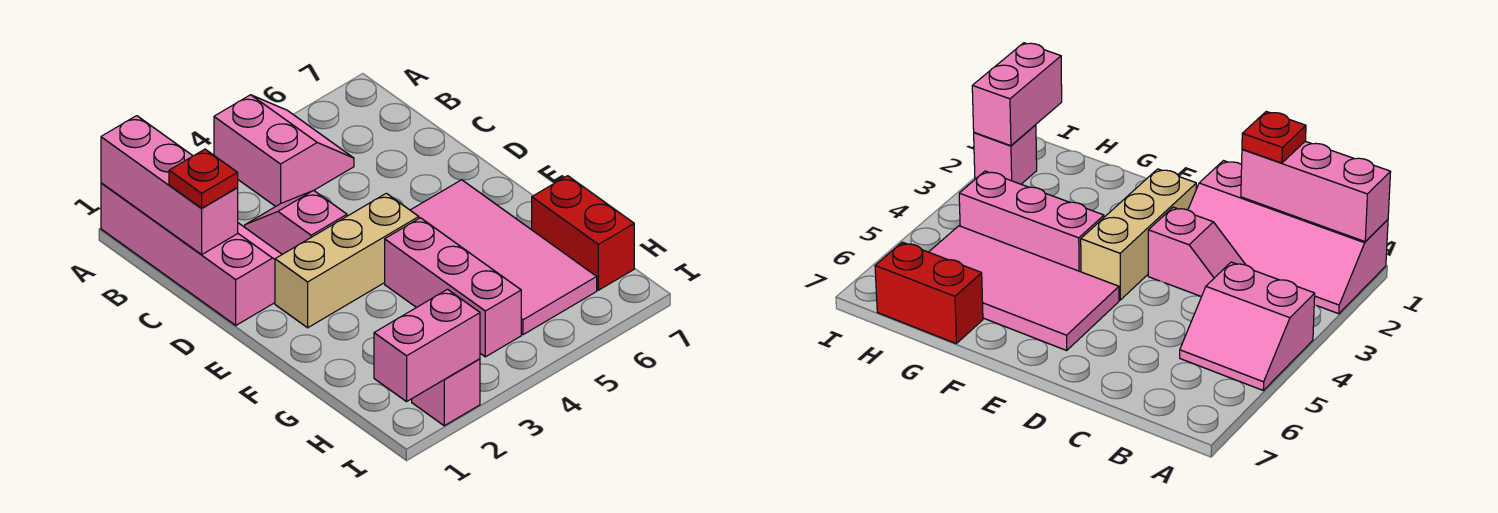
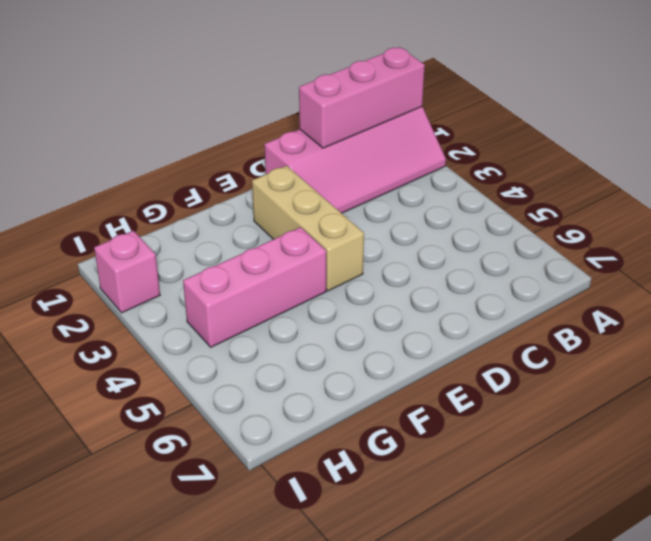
none -> pink slope A4:B5 level 1 top 4
none -> pink slope C3:D3 level 1 top D

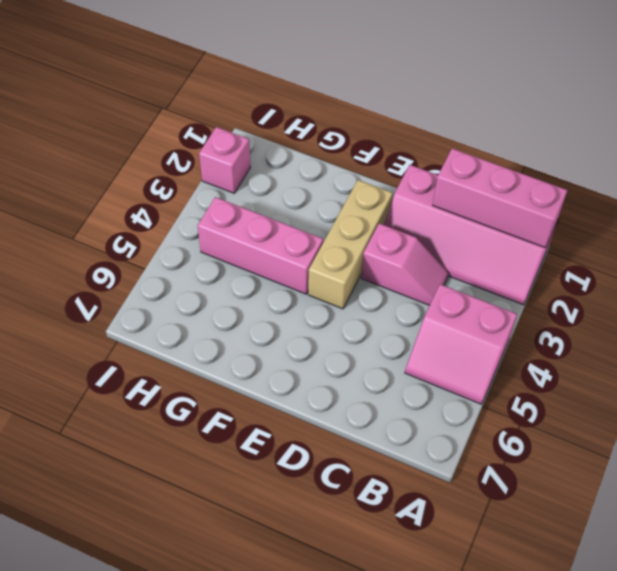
none -> pink tile E5:H6 level 1
none -> red brick G7:H7 level 1

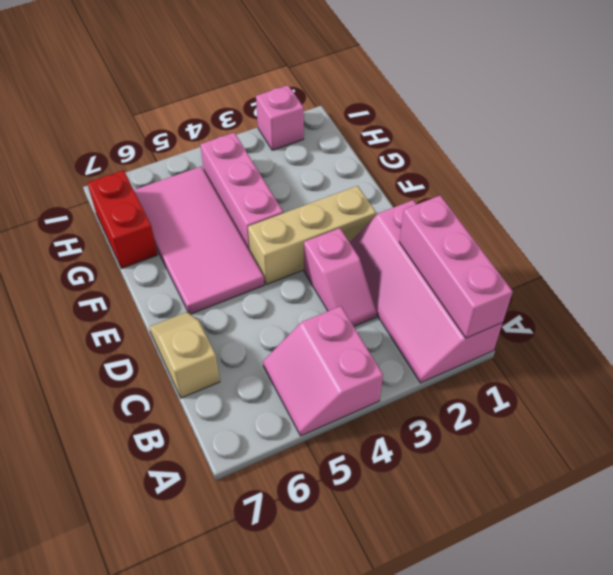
tan slope C7:D7 level 1 top C -> none
none -> pink brick I1:I2 level 2
none -> red plate C1 level 3

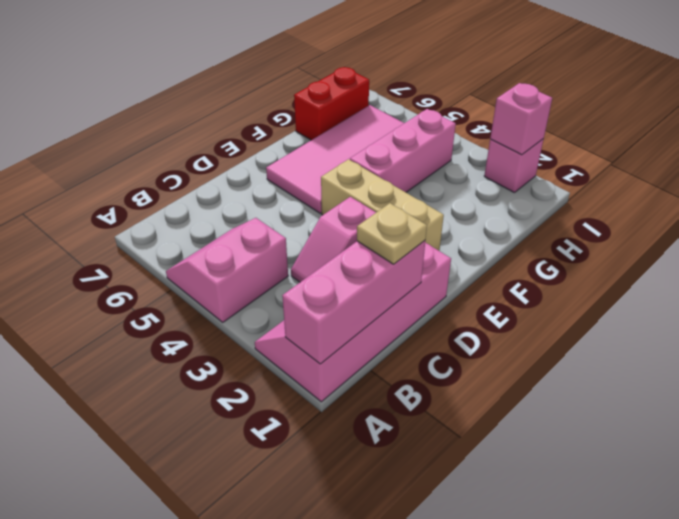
tan plate C1 level 3 -> red plate C1 level 3
pink brick I2 level 2 -> pink brick I1:I2 level 2

